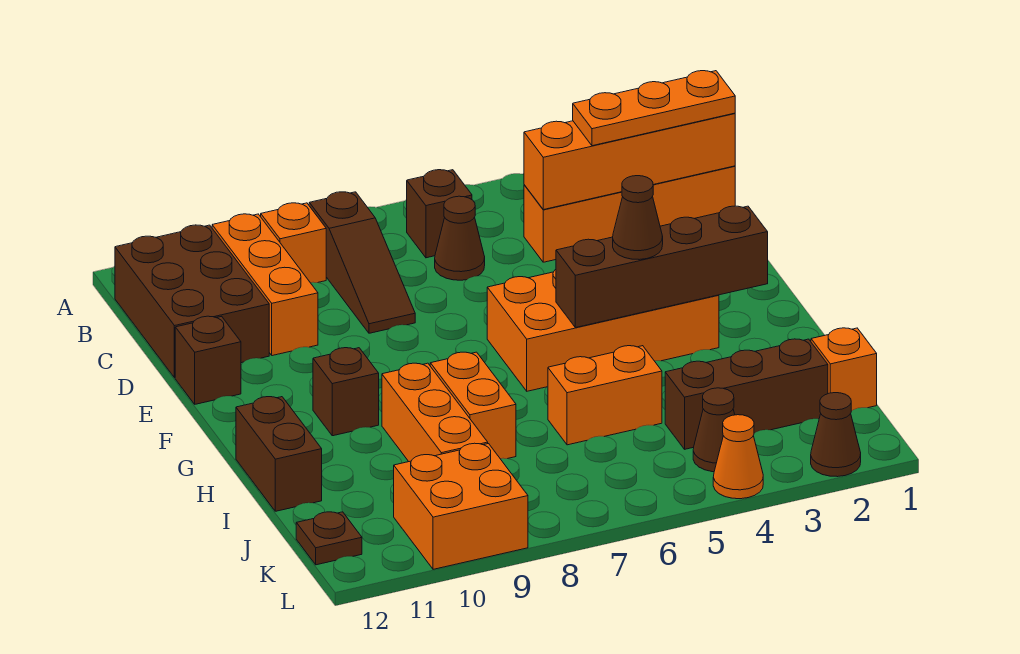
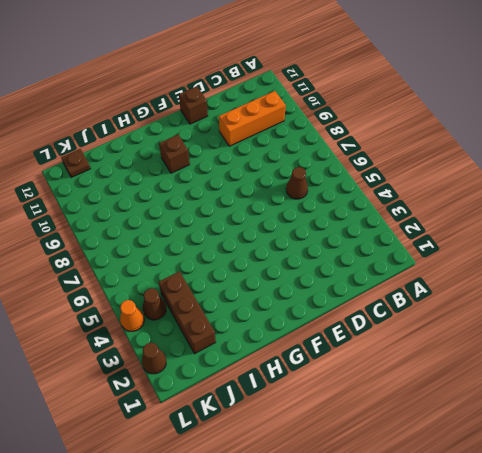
none -> brown brick B6 level 1
none -> brown slope B8:D8 level 1 top B
none -> orange brick B9 level 1

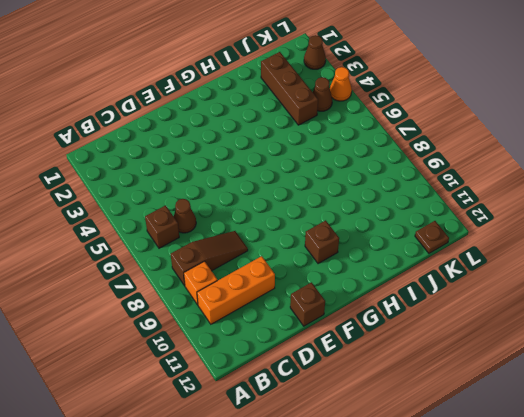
none -> brown brick B11:D12 level 1
none -> orange brick C1:C4 level 1
none -> orange brick F3:G6 level 1

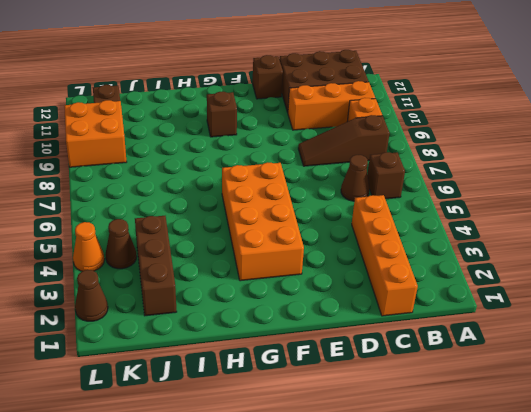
none -> orange brick H8:I8 level 1
none -> orange brick H9:J9 level 1
none -> brown brick H12:I12 level 1

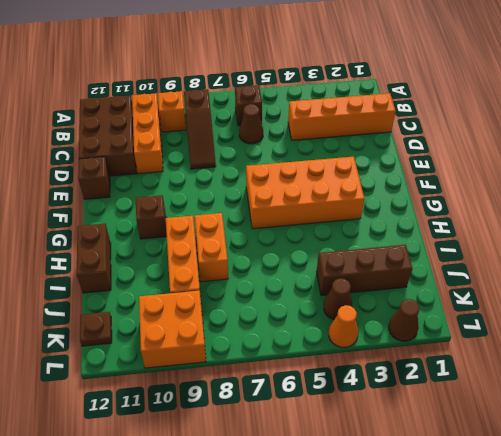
none -> orange brick I5:I6 level 1
none -> orange brick J1 level 1
none -> orange brick C1:C4 level 2

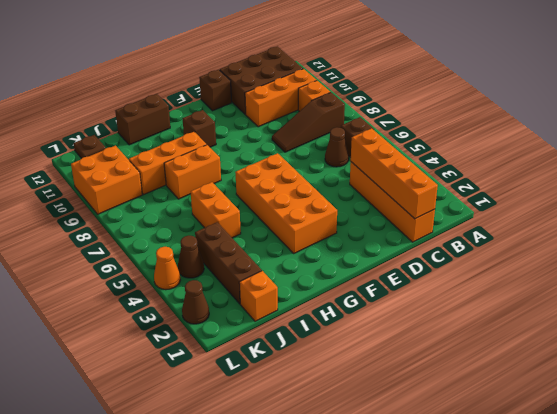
none -> brown brick G2:G5 level 2
none -> orange plate C1:C3 level 3
none -> brown cone G4 level 3

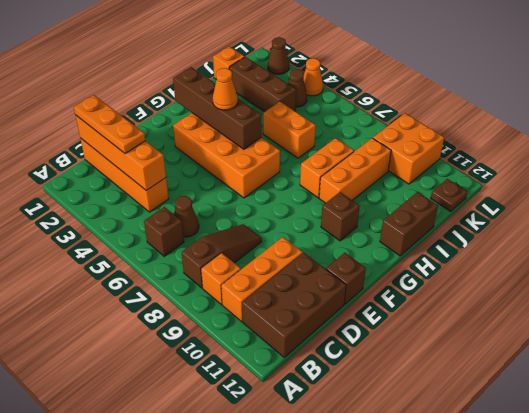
orange cone G4 level 3 -> brown cone G4 level 3

